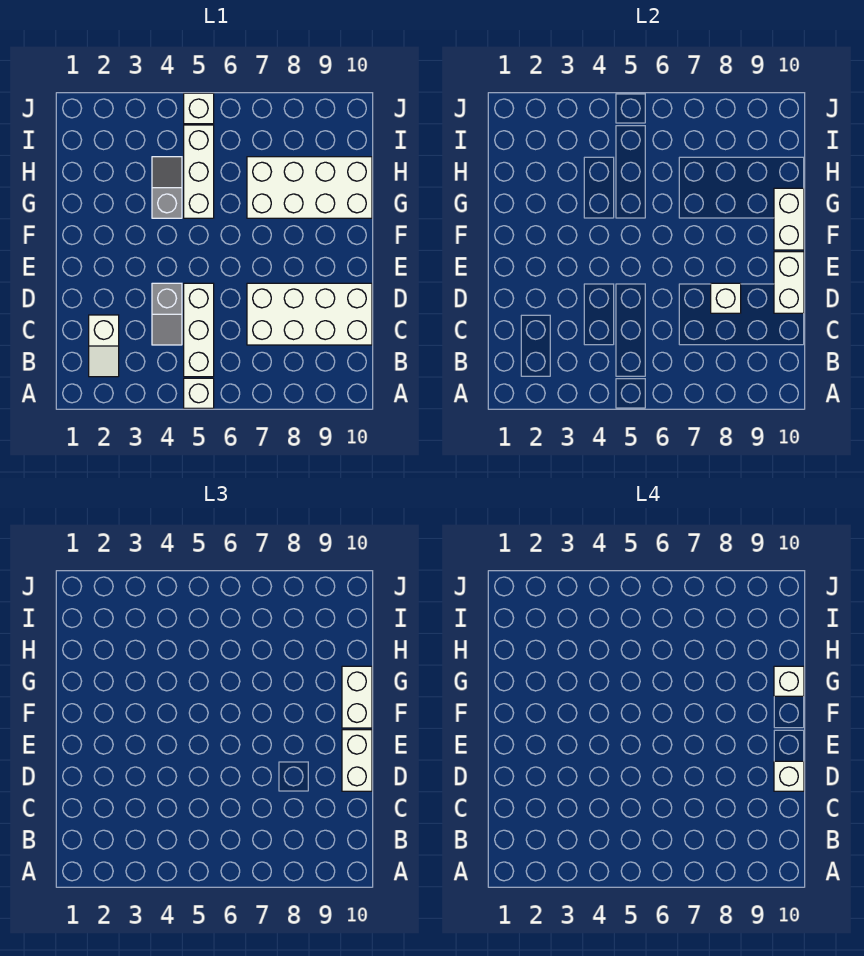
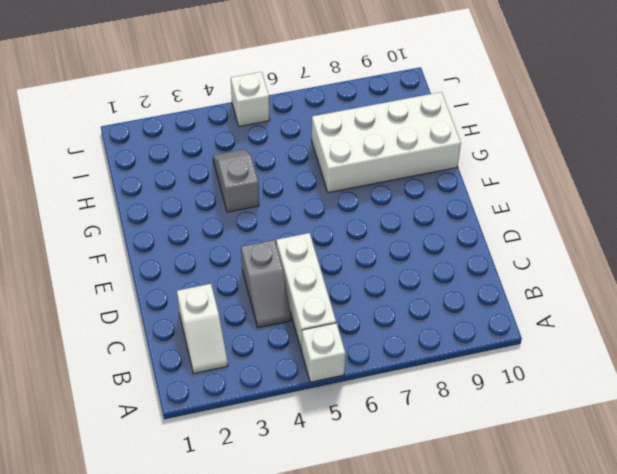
none -> white brick C7:D10 level 1
none -> white brick G5:I5 level 1
none -> white brick D8 level 2

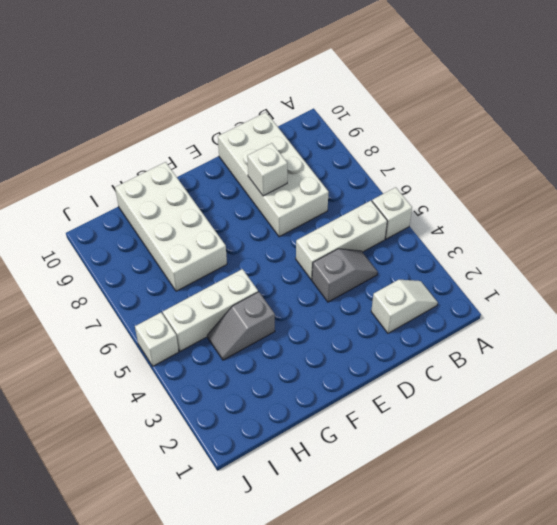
none -> white brick D10:E10 level 2
none -> white brick F10:G10 level 2
none -> white brick D10:E10 level 3

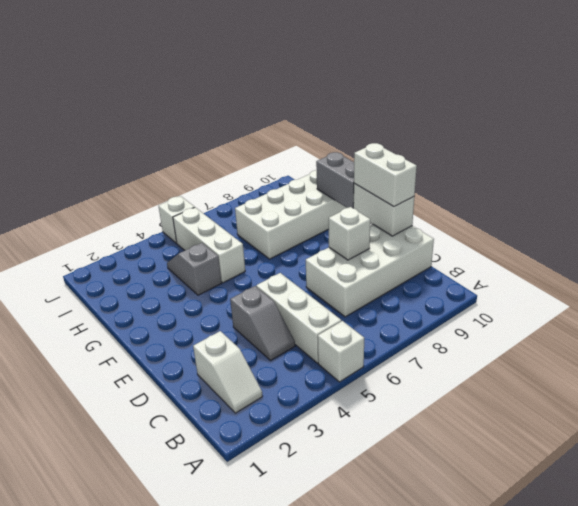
grey brick F10:G10 level 2 -> white brick F10:G10 level 2
none -> white brick F10:G10 level 3
none -> white brick D10 level 4
none -> white brick G10 level 4

